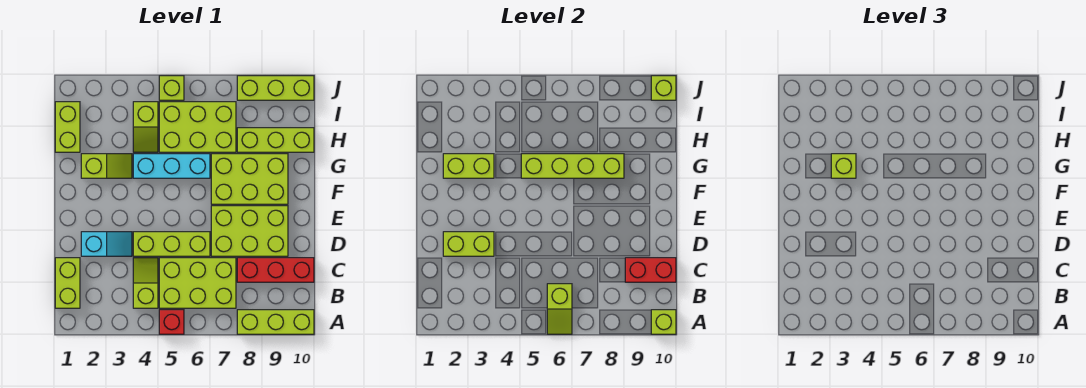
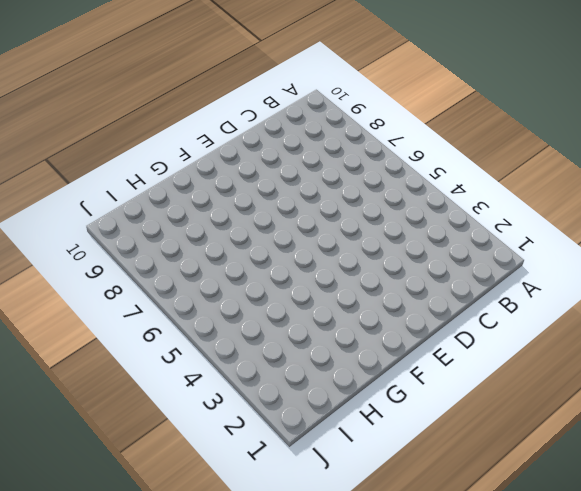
none -> red brick A5 level 1
none -> lime brick A8:A10 level 1
none -> lime brick B1:C1 level 1

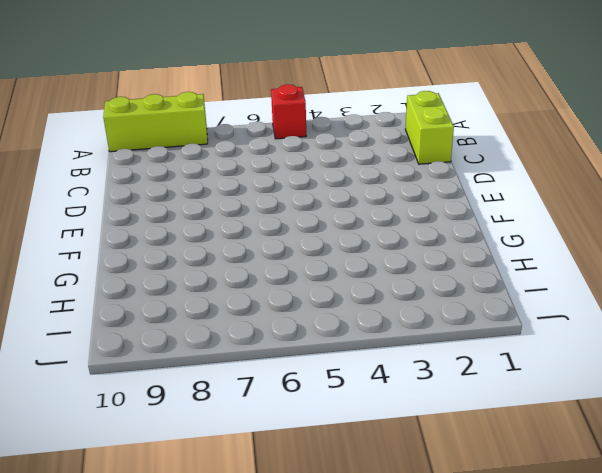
none -> lime slope B4:C4 level 1 top B
none -> lime brick B5:C7 level 1
none -> red brick C8:C10 level 1

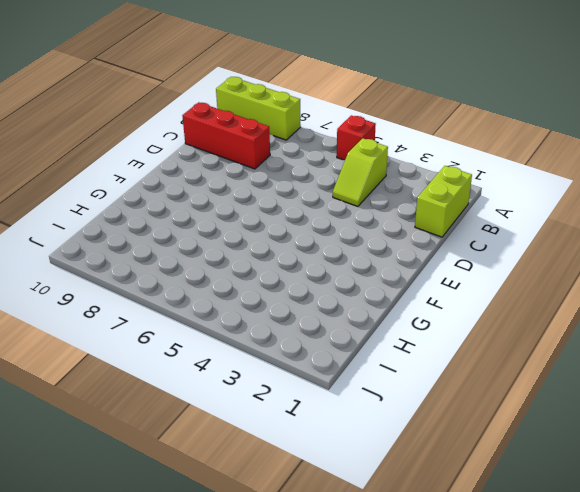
none -> lime brick B5:C7 level 1
none -> cyan slope D2:D3 level 1 top 2
none -> lime brick D4:D6 level 1

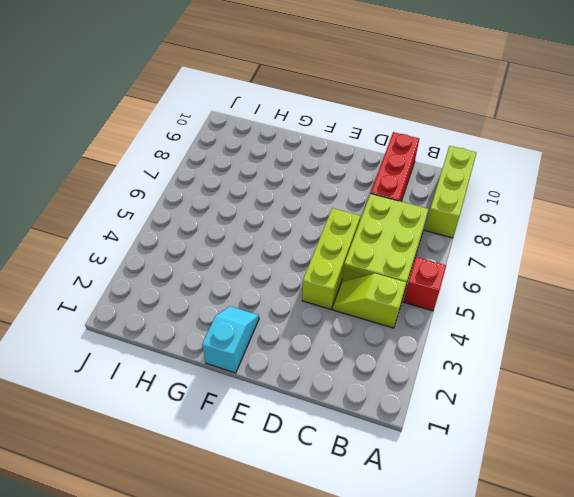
cyan slope F1:F2 level 1 top 1 -> cyan slope D2:D3 level 1 top 2
none -> lime brick B1:C1 level 1
none -> lime brick D7:E9 level 1
none -> lime brick F7:G9 level 1

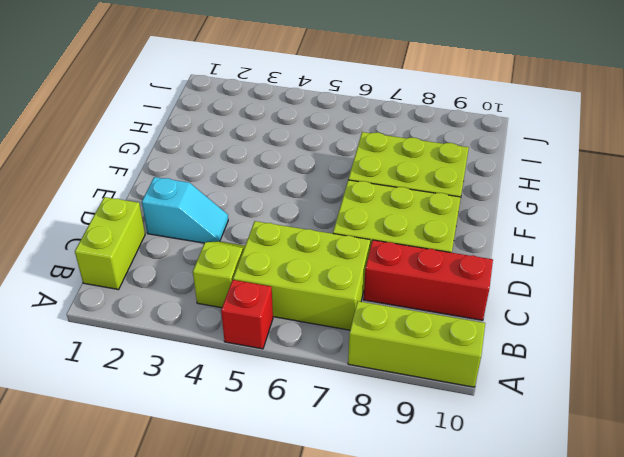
none -> lime brick D4:D6 level 1
none -> lime slope G2:G3 level 1 top 2
none -> cyan brick G4:G6 level 1

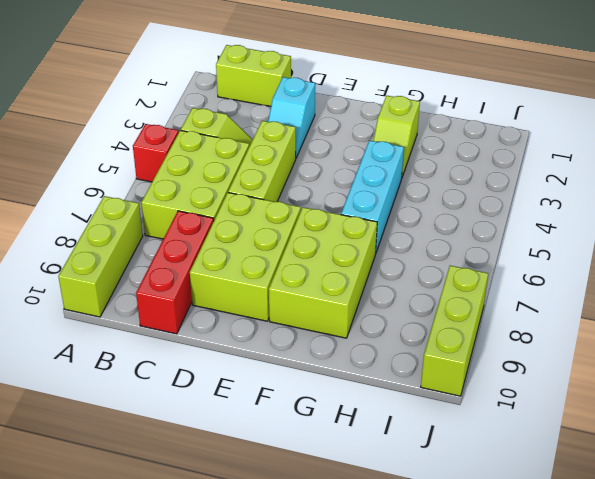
none -> lime brick H1:I1 level 1
none -> lime slope H4:I4 level 1 top I
none -> lime brick H5:I7 level 1

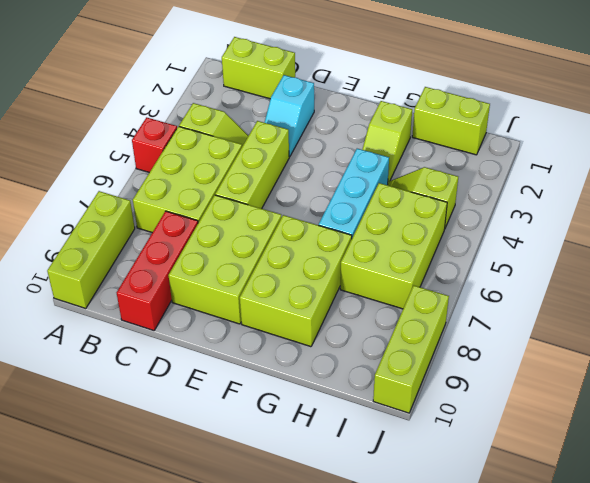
none -> lime brick H8:H10 level 1
none -> lime brick J5 level 1
none -> lime slope A6:B6 level 2 top B

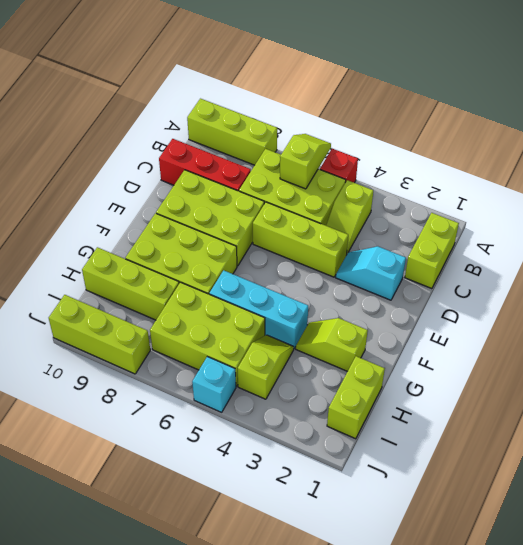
cyan brick J5 level 1 -> lime brick J5 level 1
none -> lime brick A10 level 2
none -> red brick C9:C10 level 2
none -> lime brick D2:D3 level 2

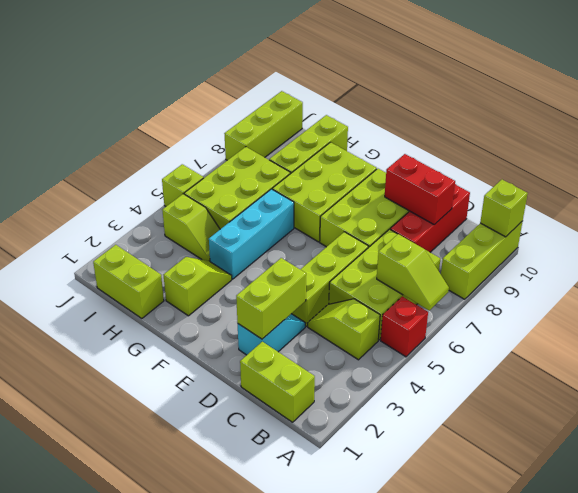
red brick C9:D9 level 2 -> red brick C9:C10 level 2
none -> lime brick G2:G3 level 2
none -> lime brick G5:G8 level 2
none -> lime brick J10 level 2

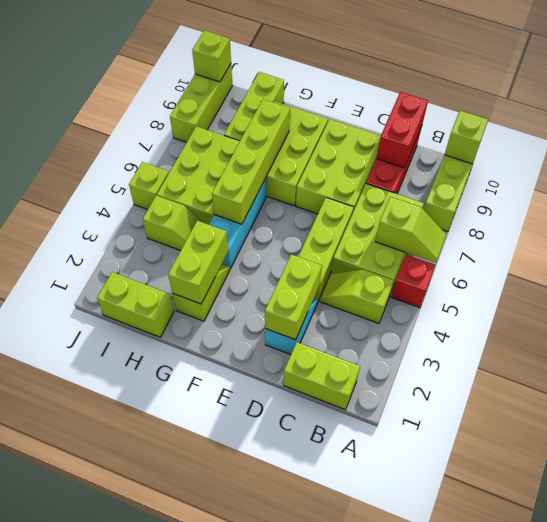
none -> lime brick G3 level 3

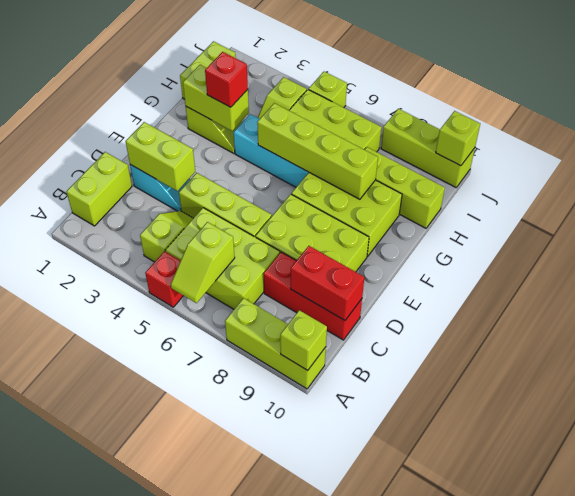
red brick G3 level 3 -> lime brick G3 level 3

